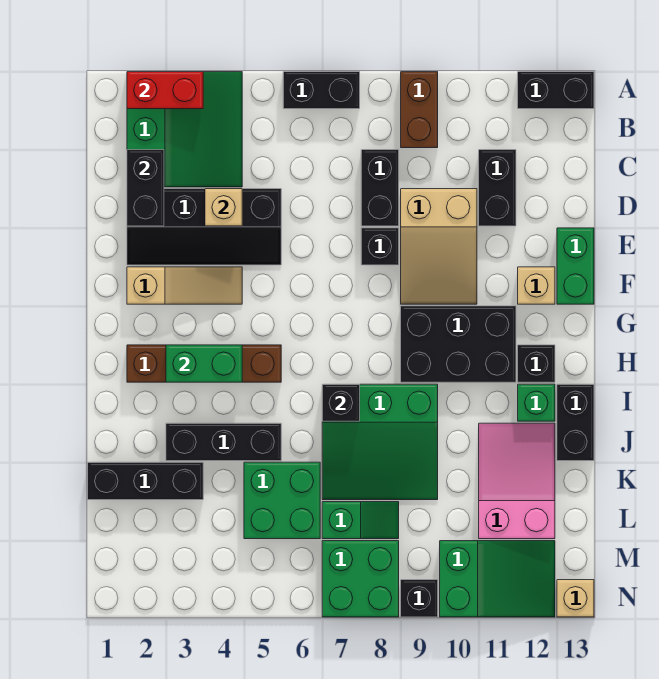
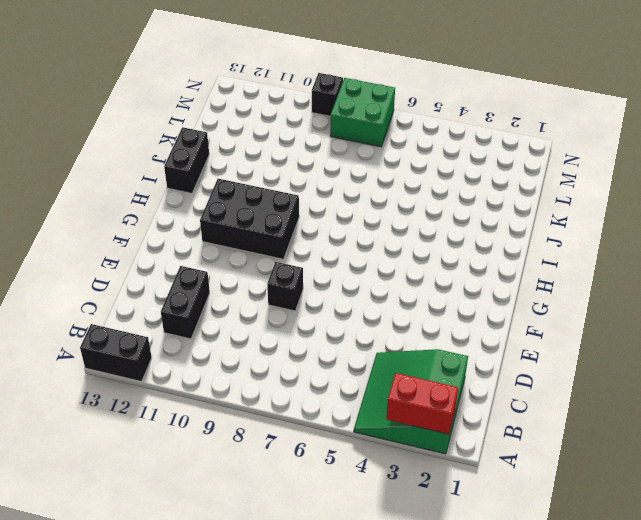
none -> black brick A6:A7 level 1
none -> brown brick A9:B9 level 1
none -> black brick C8:D8 level 1
none -> black slope D2:E5 level 1 top D

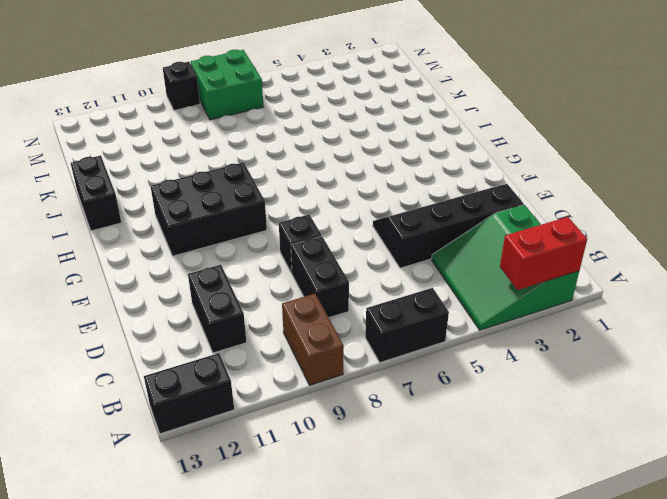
none -> tan slope D9:F10 level 1 top D
none -> green brick E13:F13 level 1
none -> tan slope F2:F4 level 1 top 2
none -> tan brick F12 level 1

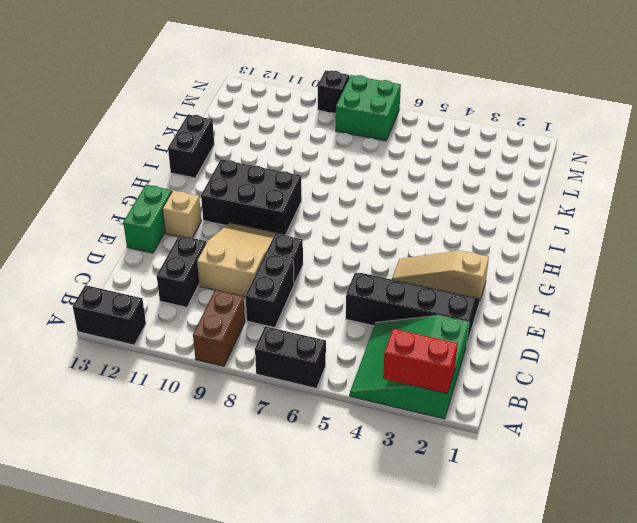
none -> brown brick H2:H5 level 1
none -> black brick H12 level 1
none -> green slope I7:K9 level 1 top I
none -> green brick I12 level 1

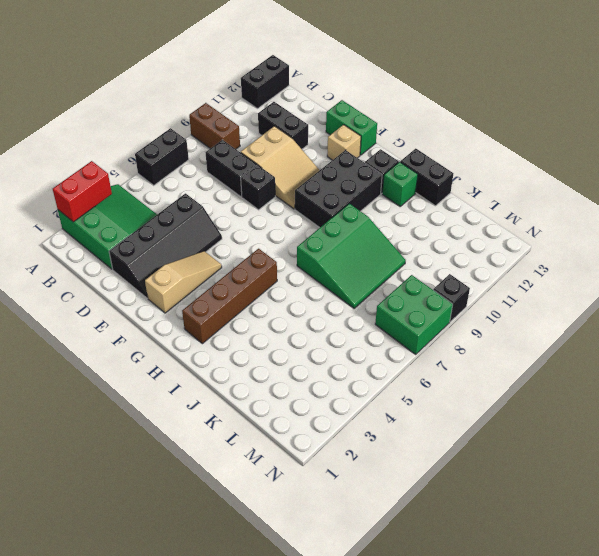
none -> black brick J3:J5 level 1
none -> pink slope J11:L12 level 1 top L
none -> black brick K1:K3 level 1
none -> green brick K5:L6 level 1

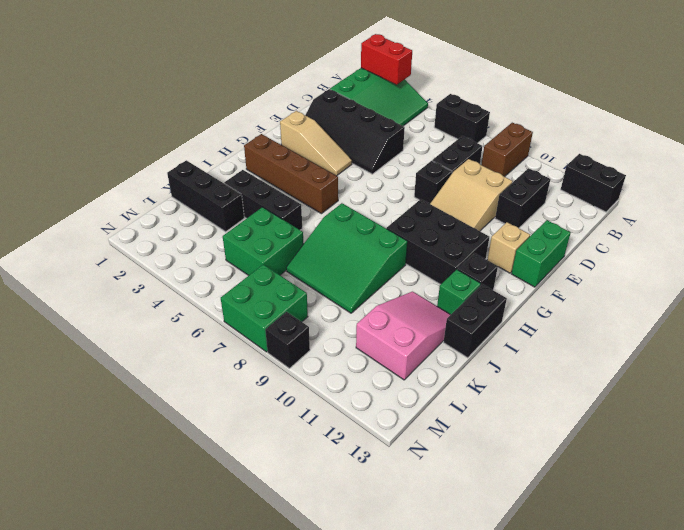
none -> green slope L7:L8 level 1 top 7
none -> green slope M10:N12 level 1 top 10
none -> tan brick N13 level 1
none -> black brick C2:D2 level 2

